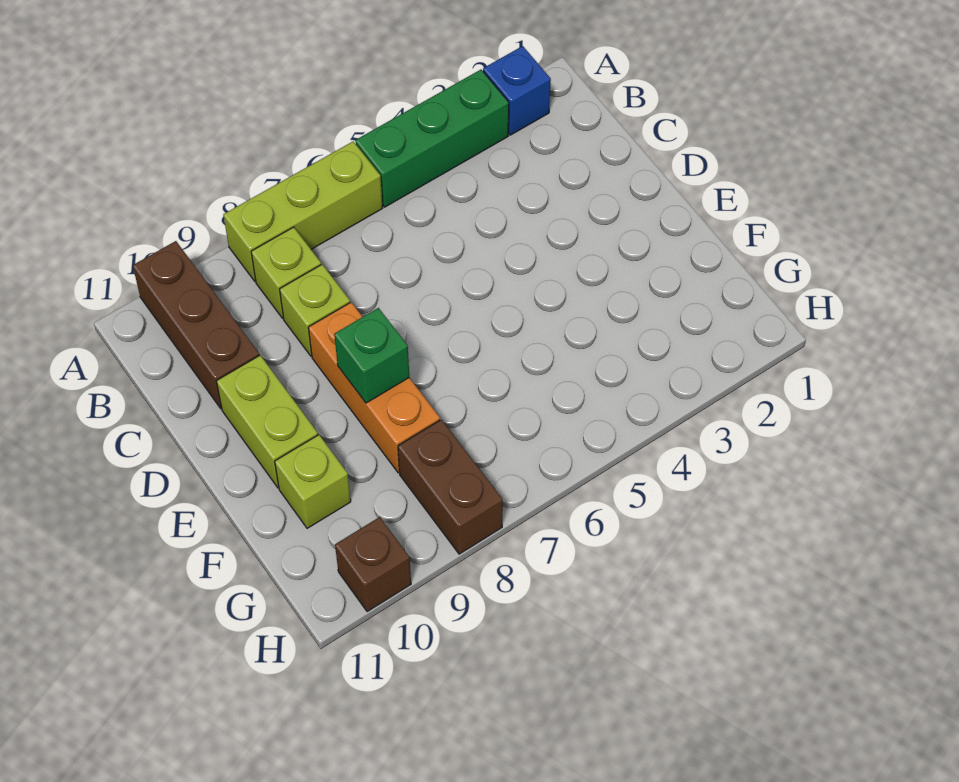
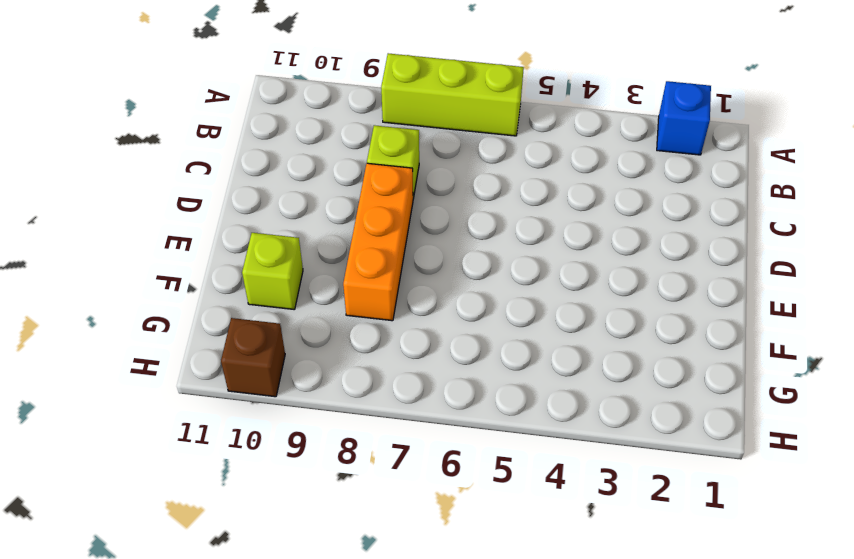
none -> green brick A3:A5 level 1
none -> brown brick A10:C10 level 1
none -> lime brick B8 level 1

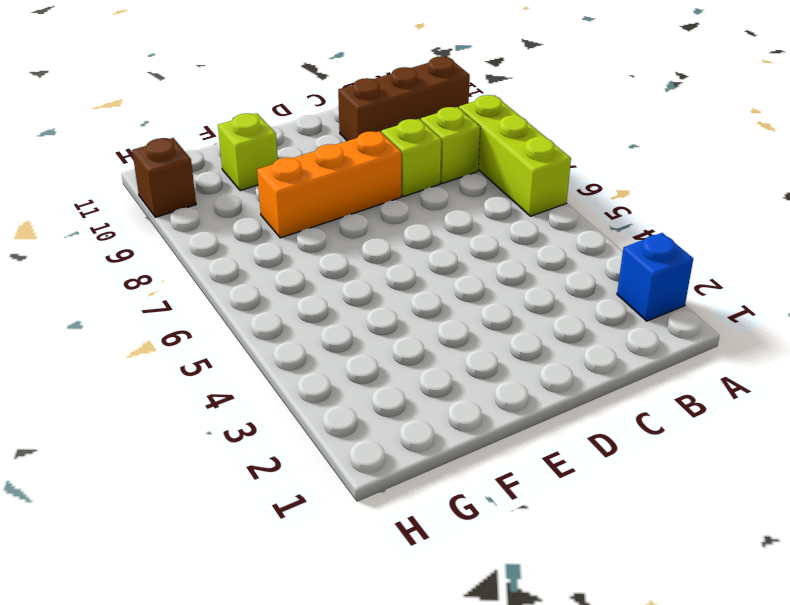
none -> green brick A3:A5 level 1
none -> lime brick D10:E10 level 1
none -> brown brick G8:H8 level 1

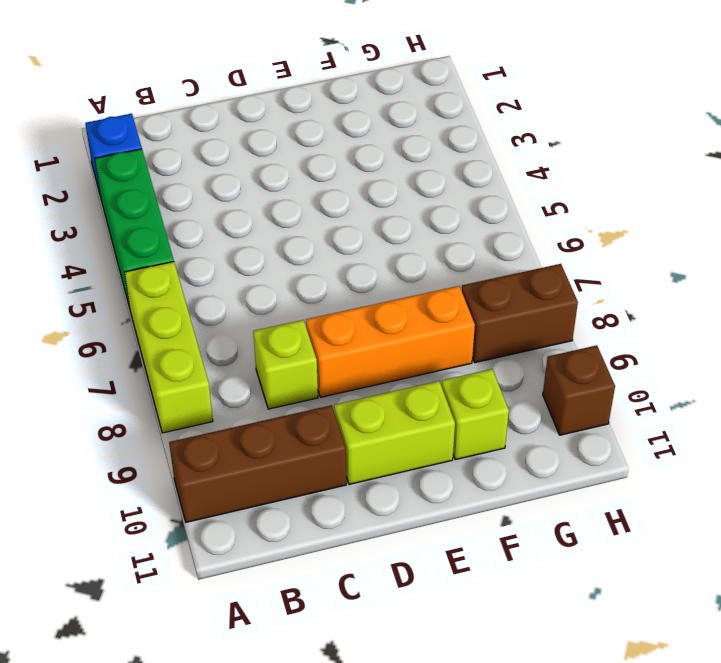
none -> lime brick B8 level 1
none -> green brick E8 level 2

